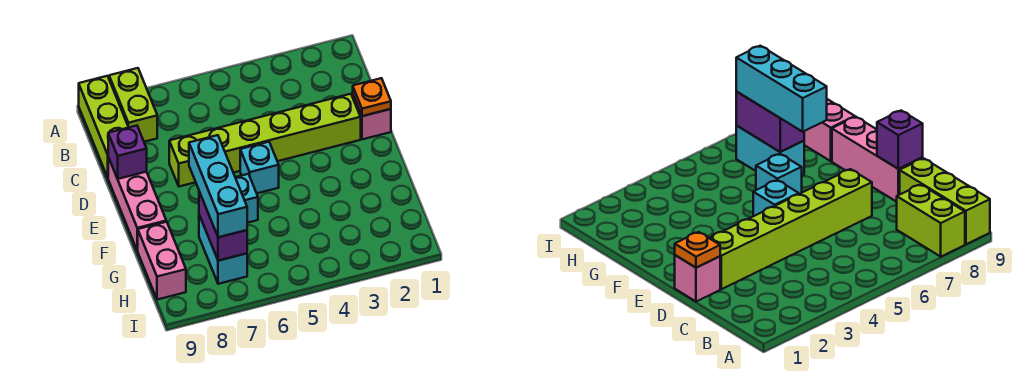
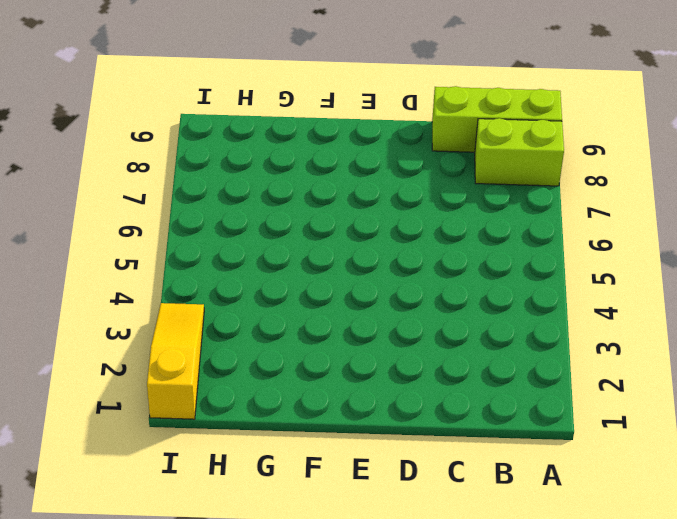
yellow slope I1:I3 level 1 top 1 -> none
none -> pink brick D1 level 1
none -> lime brick D2:D7 level 1
none -> pink brick D9:F9 level 1

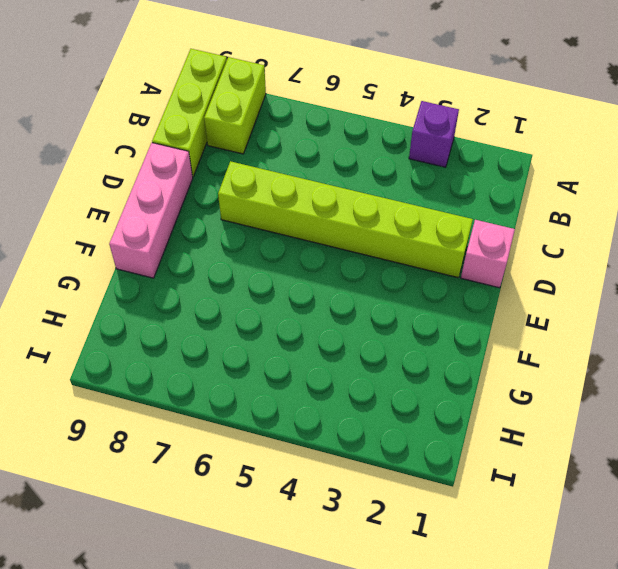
purple brick A3 level 1 -> purple brick D9 level 2
none -> cyan brick E5 level 1
none -> cyan brick F6 level 1
none -> cyan brick G7:H7 level 1

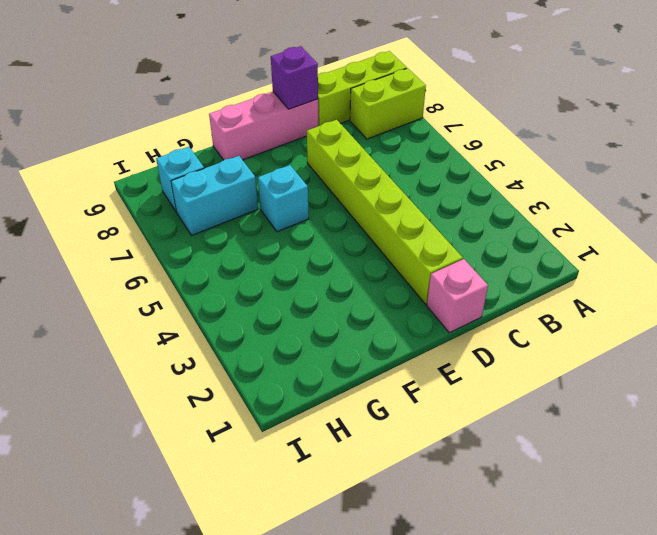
cyan brick H8 level 1 -> cyan brick E5 level 1
none -> pink brick G9:H9 level 1
none -> orange plate D1 level 2
none -> purple brick G7:H7 level 2

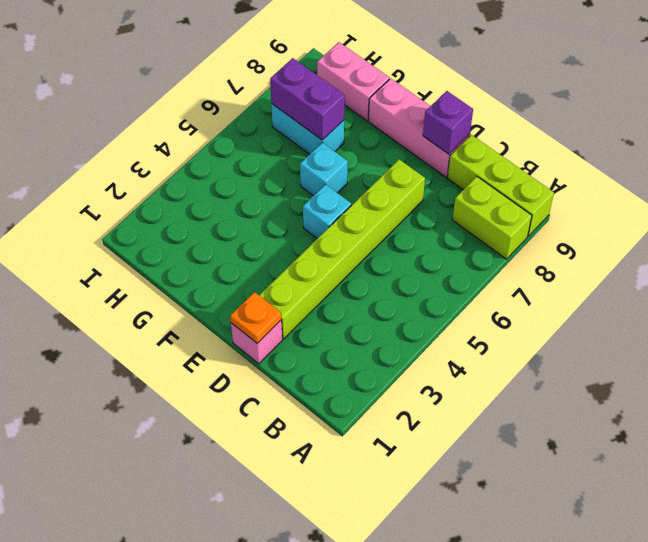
none -> cyan brick F7:H7 level 3

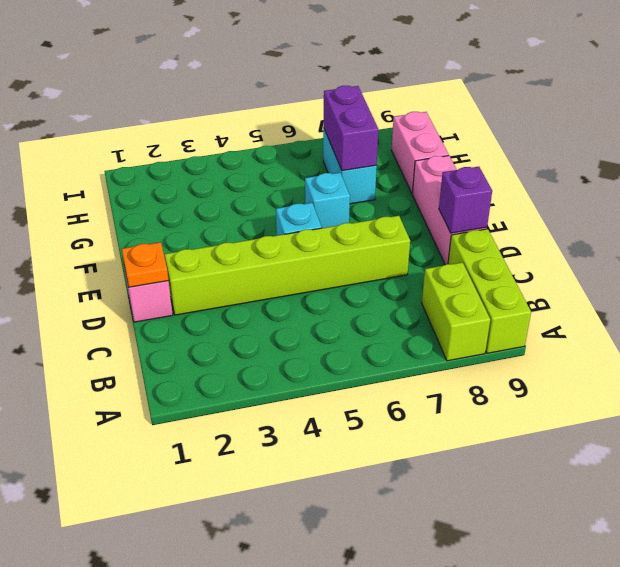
none -> cyan brick F7:H7 level 3

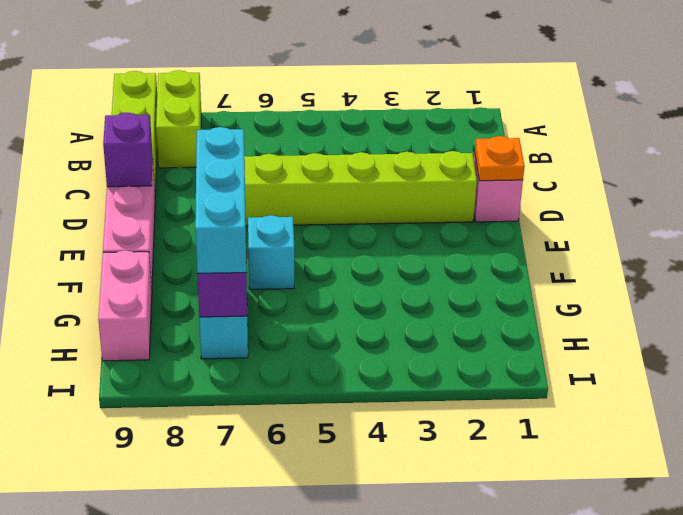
none -> cyan brick E5 level 1

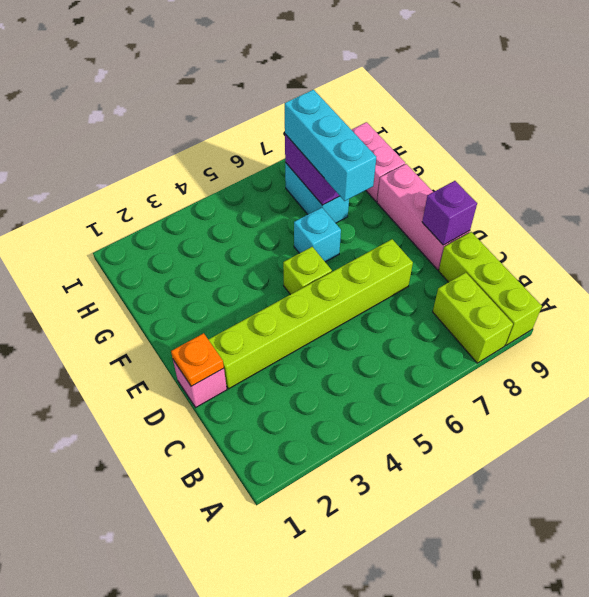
lime brick E5 level 1 -> cyan brick E5 level 1

